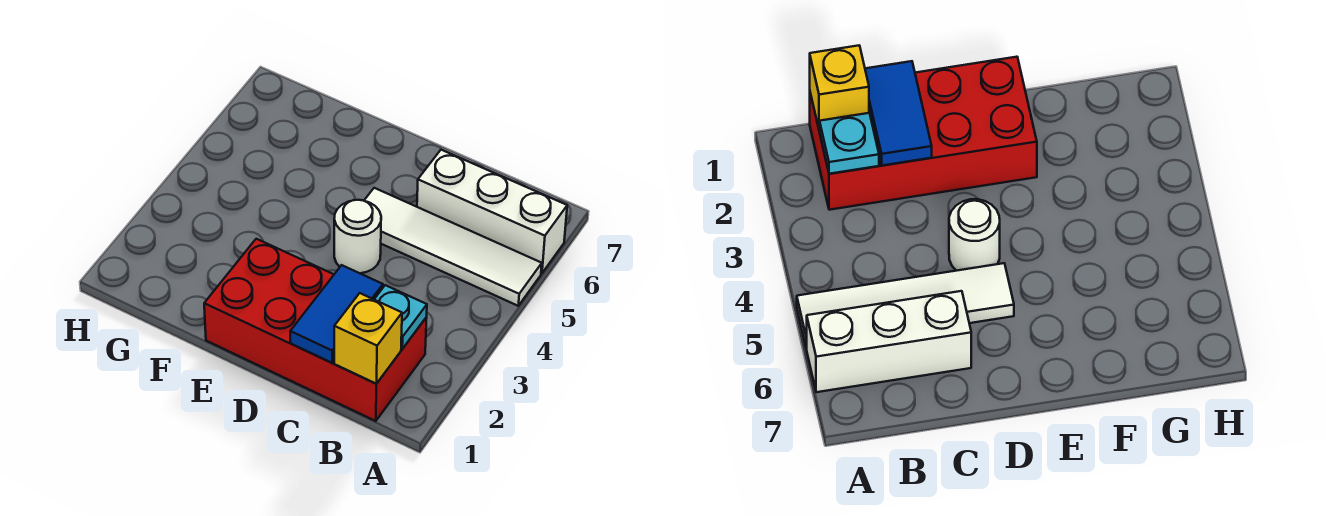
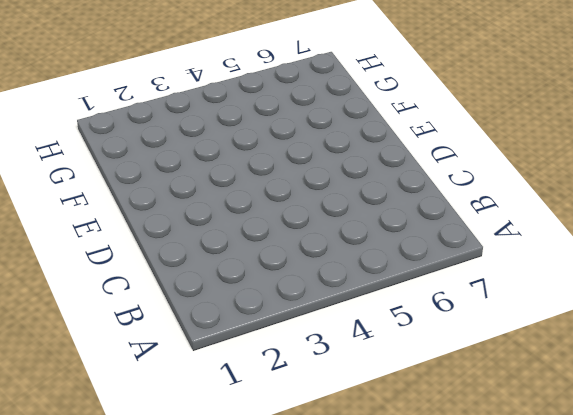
none -> white tile A5:D5 level 1
none -> white brick A6:C6 level 1

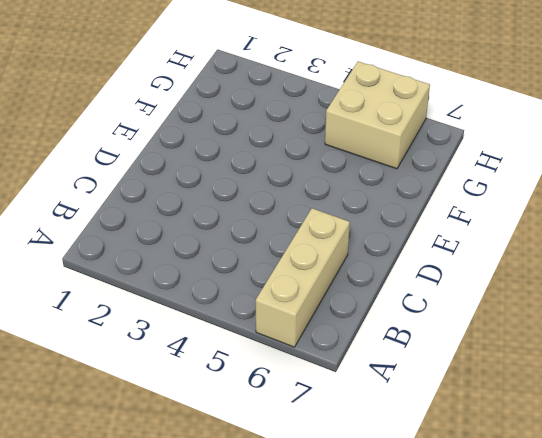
tan brick A6:C6 level 1 -> white brick A6:C6 level 1
tan brick G5:H6 level 1 -> none
none -> white tile A5:D5 level 1
none -> red brick B1:E2 level 1

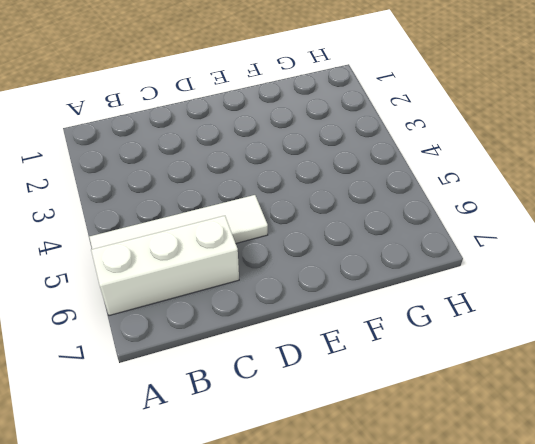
none -> red brick B1:E2 level 1
none -> white round brick D4 level 1

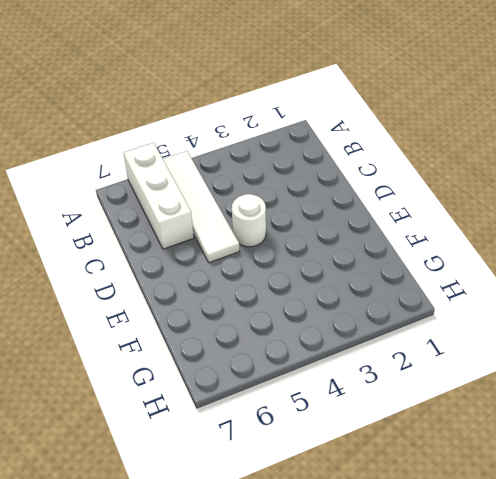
none -> red brick B1:E2 level 1
none -> yellow brick B1 level 2

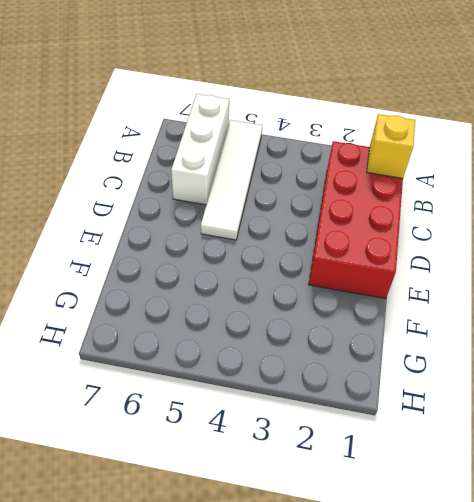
none -> white round brick D4 level 1
none -> cyan plate B2 level 2

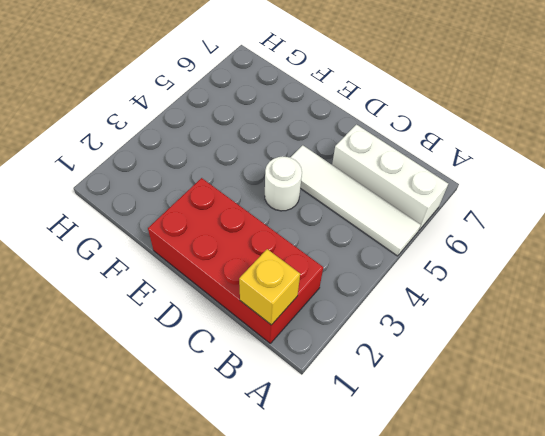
none -> cyan plate B2 level 2
none -> blue tile C1:C2 level 2

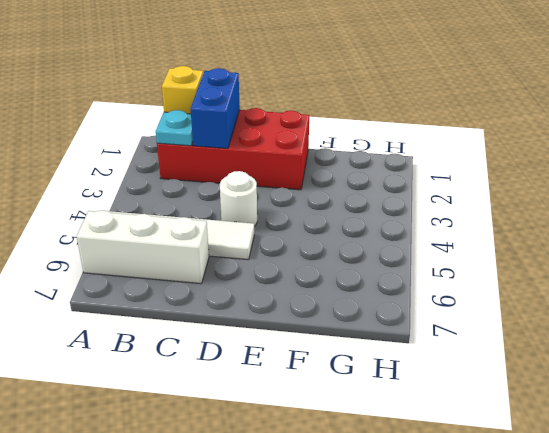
blue brick C1:C2 level 2 -> blue tile C1:C2 level 2

